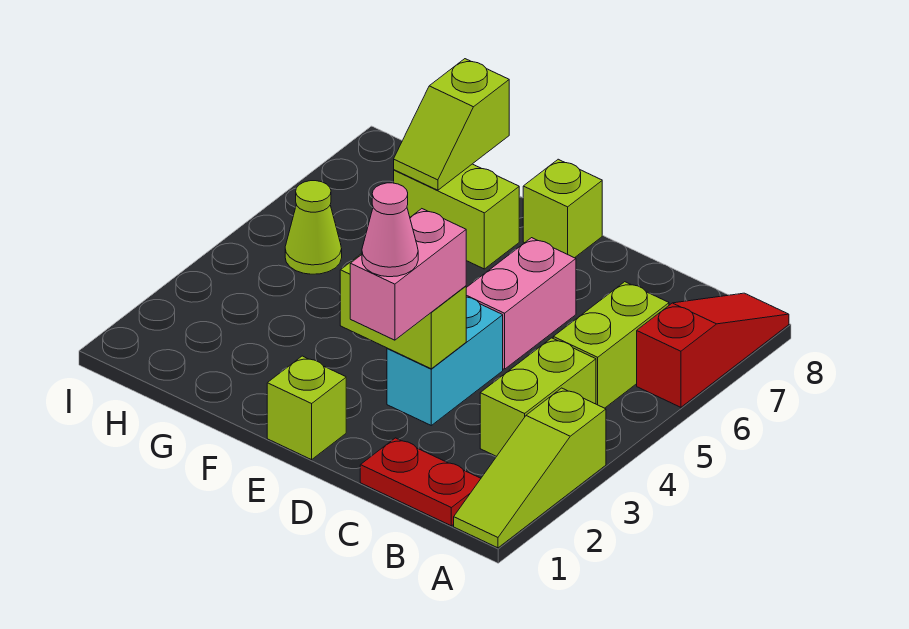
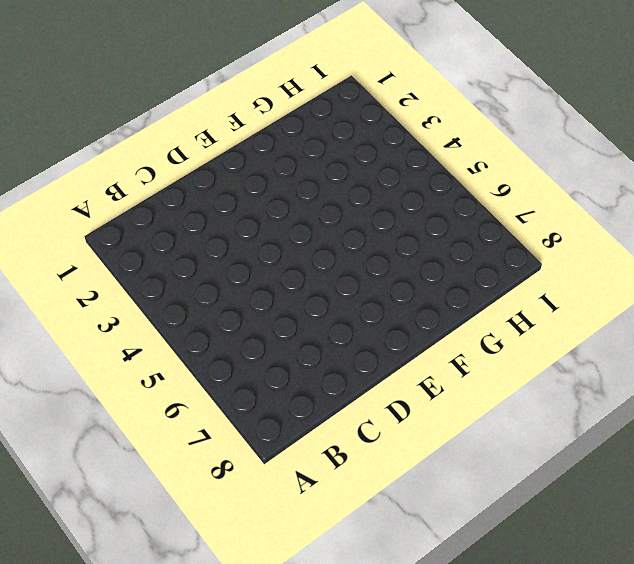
none -> lime slope A1:A3 level 1 top 3
none -> red slope A6:A8 level 1 top 6
none -> red plate B1:C1 level 1

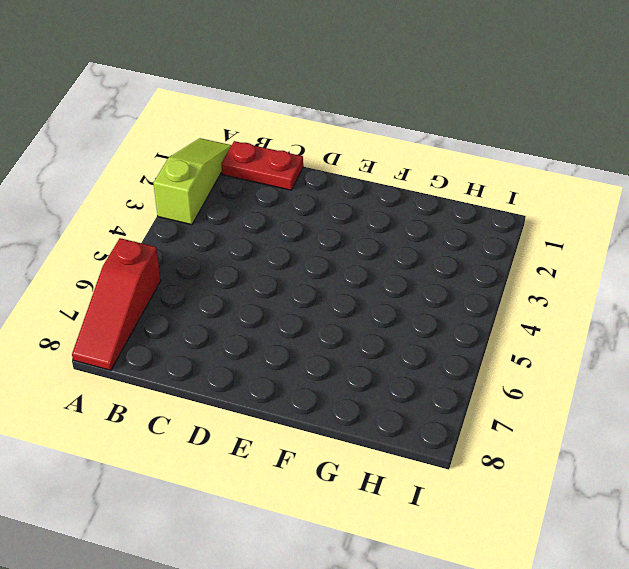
none -> lime brick B3:B4 level 1
none -> lime brick B5:B6 level 1
none -> cyan brick D3:D4 level 1

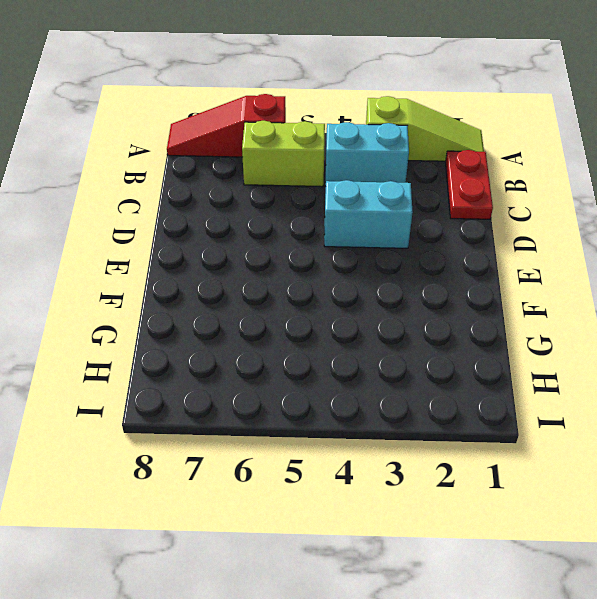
cyan brick B3:B4 level 1 -> lime brick B3:B4 level 1
none -> pink brick D5:D6 level 1
none -> lime brick E1 level 1
none -> lime brick E8 level 1

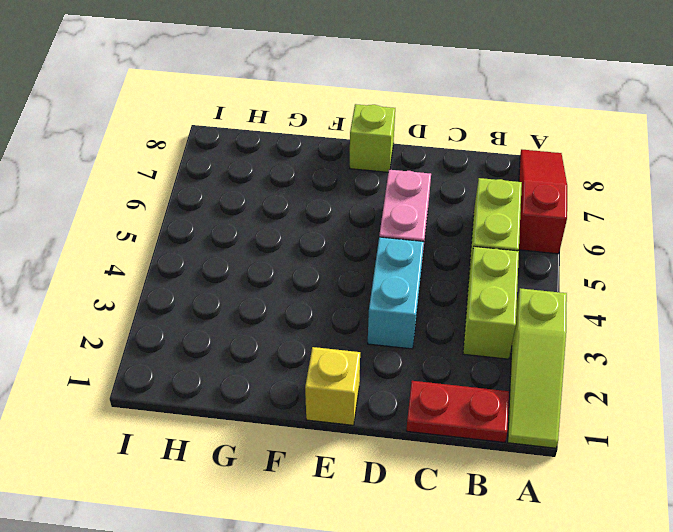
yellow brick E1 level 1 -> lime brick E1 level 1
none -> lime brick F7:G7 level 1
none -> lime cone H5 level 1
none -> lime brick D3:E3 level 2

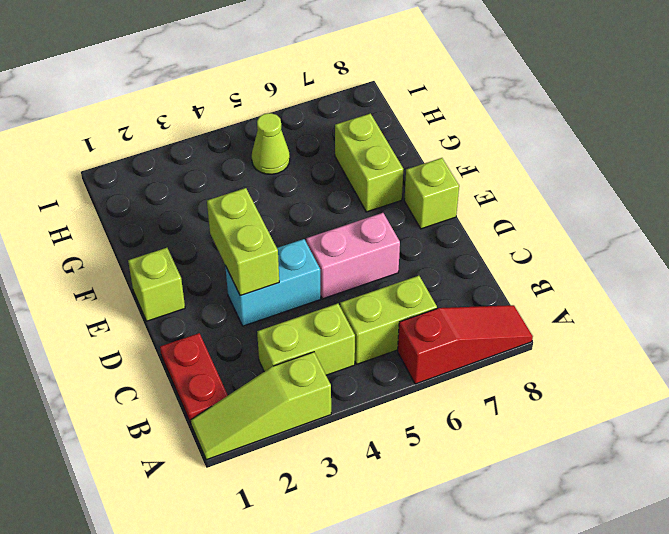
none -> lime slope G7:G8 level 2 top 8
none -> pink brick D2:D3 level 3
none -> pink cone D2 level 4

